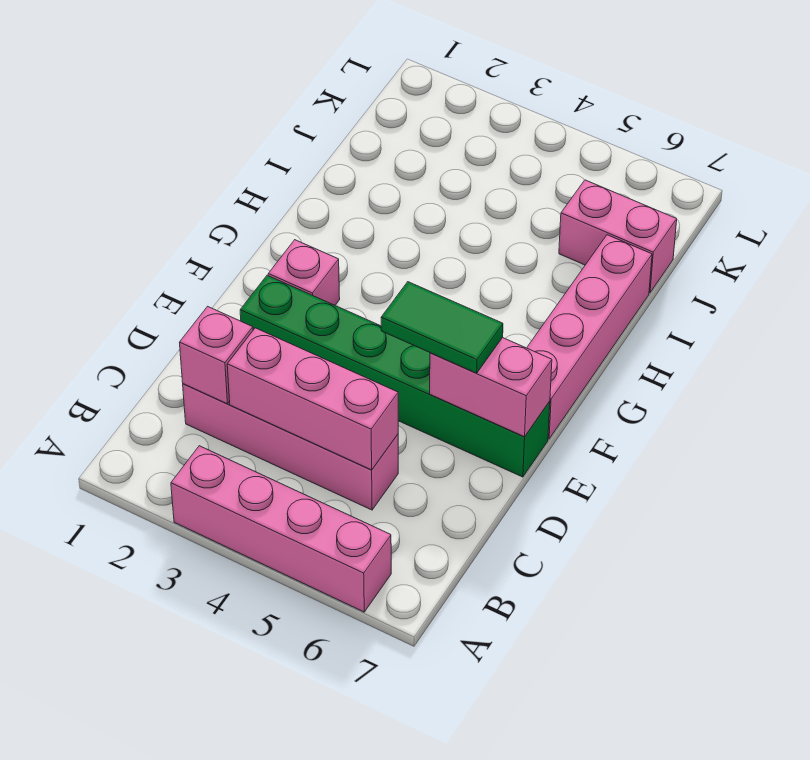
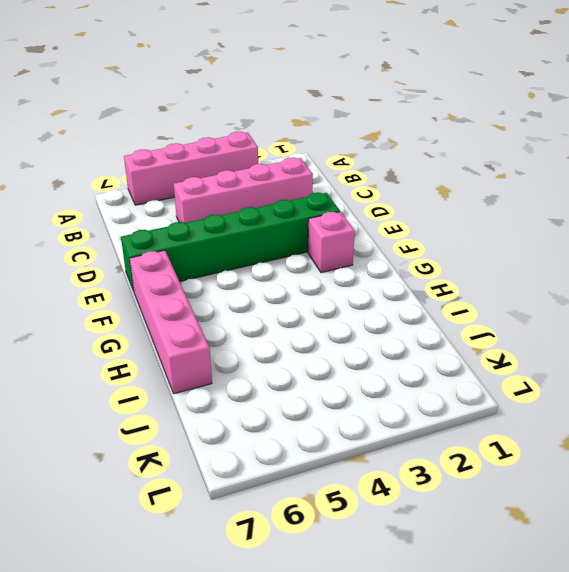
none -> pink brick J6:J7 level 1
none -> pink brick C2 level 2

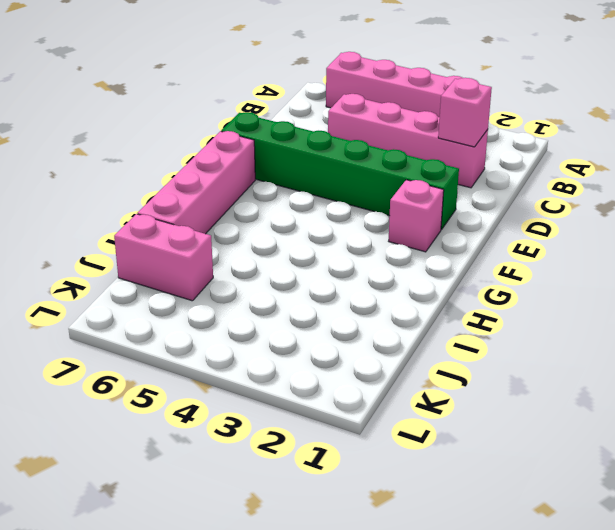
none -> pink brick C3:C5 level 2
none -> pink brick E6:E7 level 2

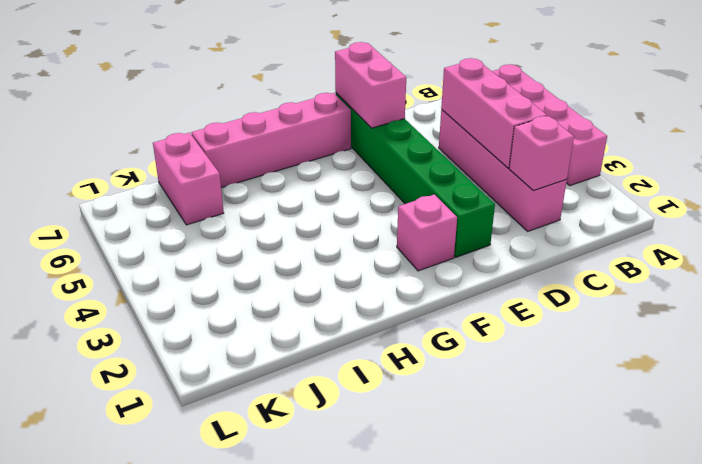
none -> green tile E5:E6 level 3

